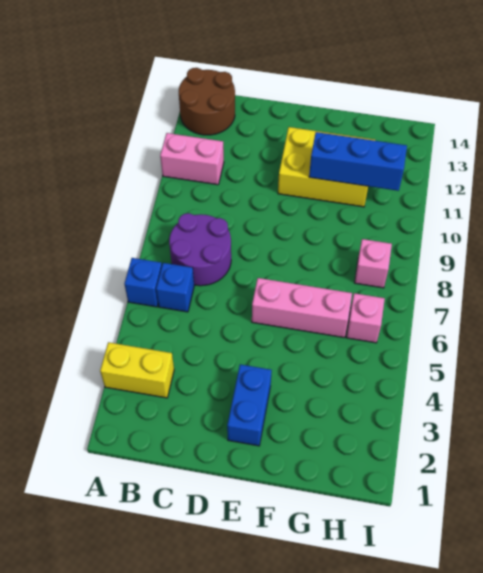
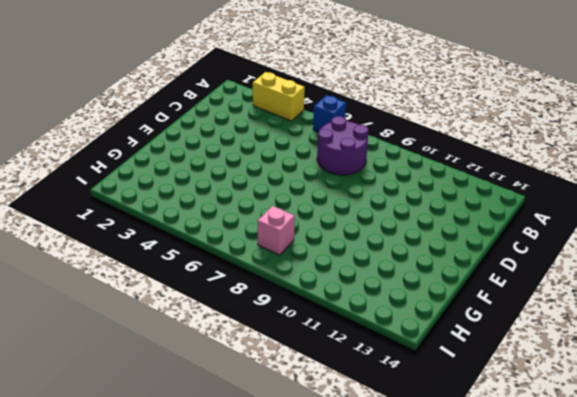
yellow brick A3:A4 level 1 -> yellow brick A3:B3 level 1
none -> pink brick A11:B11 level 1
none -> brown round brick A13:B14 level 1
none -> blue brick B6 level 1

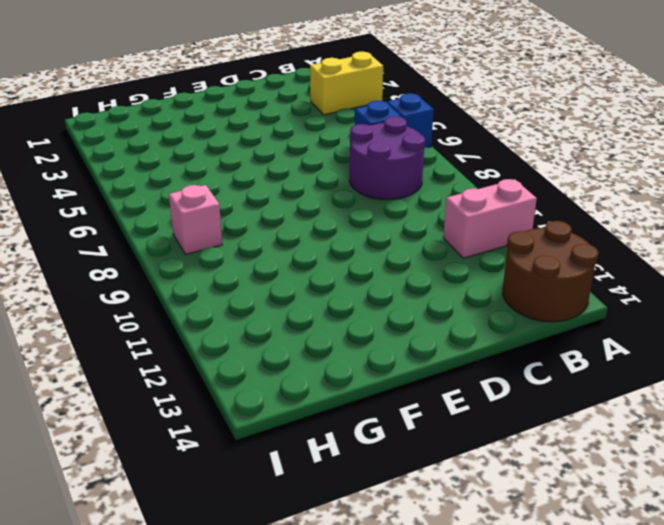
none -> blue brick E2:E3 level 1
none -> pink brick E6:G6 level 1
none -> yellow brick E11:G12 level 1

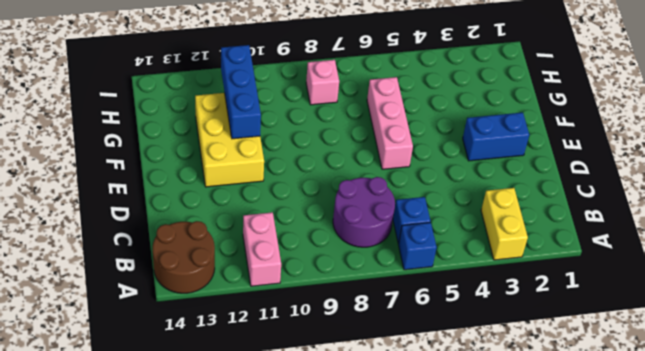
none -> pink brick H6 level 1

